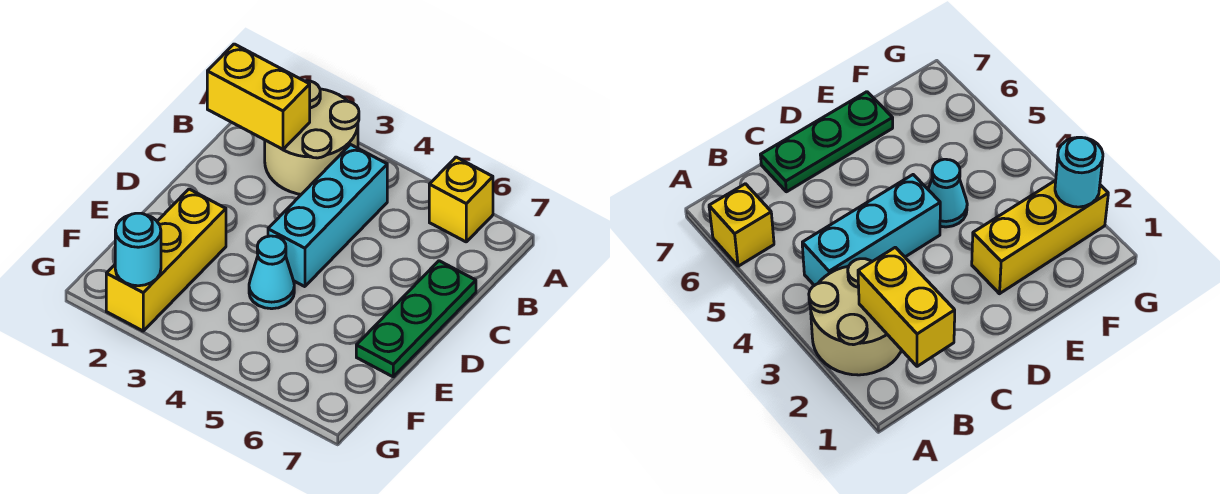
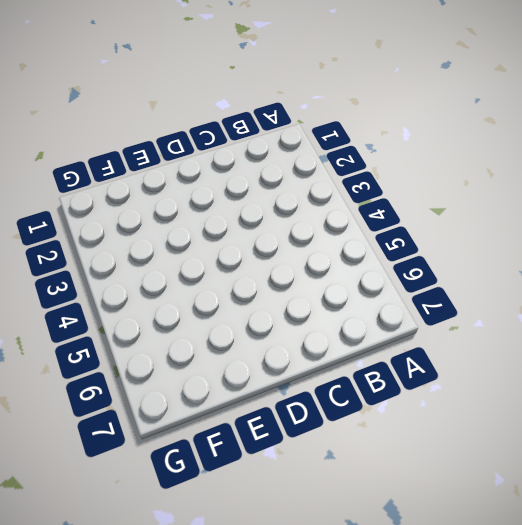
none -> tan round brick A2:B3 level 1
none -> yellow brick A6 level 1

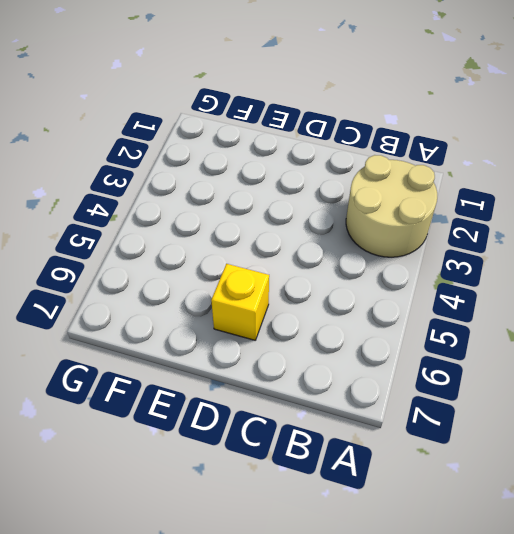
yellow brick D6 level 1 -> yellow brick A6 level 1
none -> cyan brick B4:D4 level 1
none -> green plate C7:E7 level 1

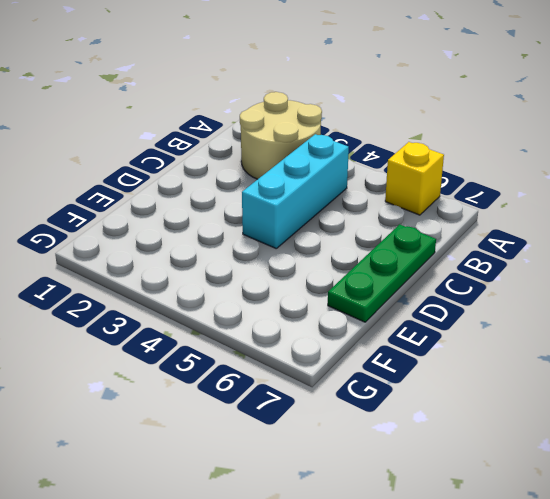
none -> yellow brick E2:G2 level 1
none -> cyan cone E4 level 1

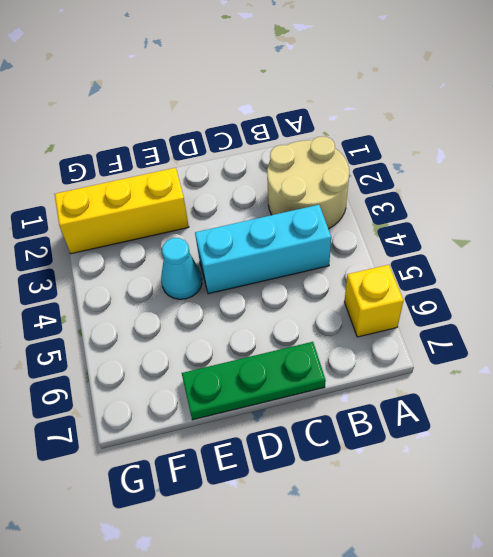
none -> yellow brick B1:B2 level 2
none -> cyan round brick G2 level 2

